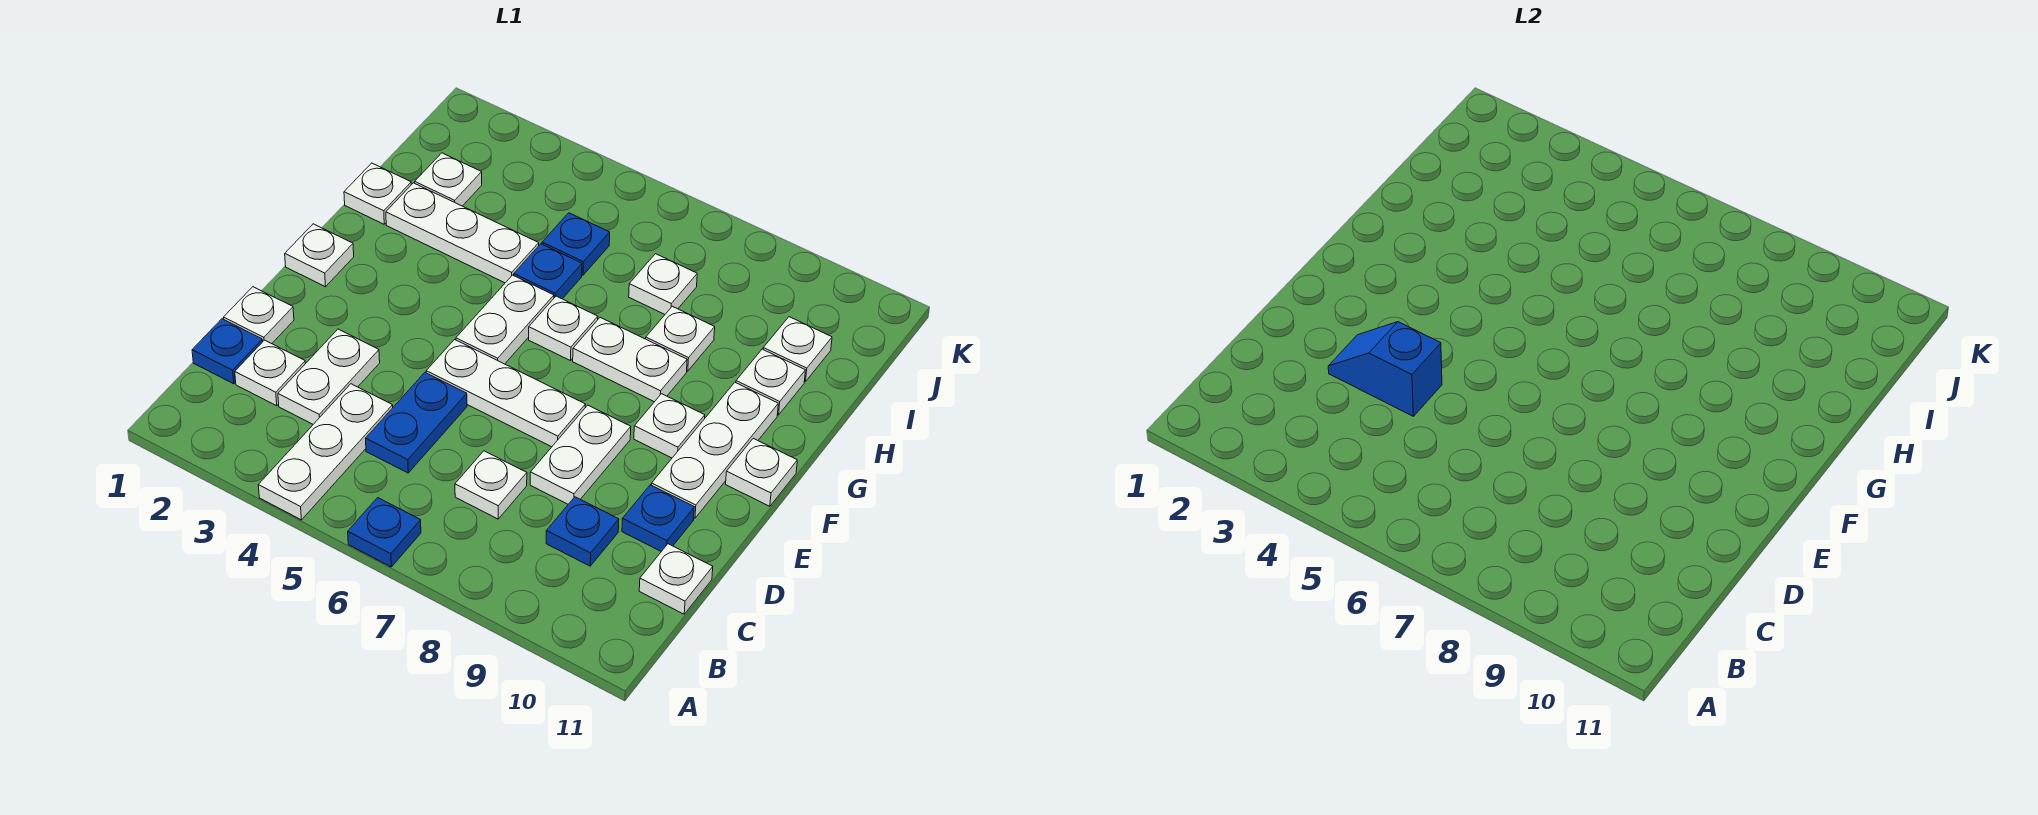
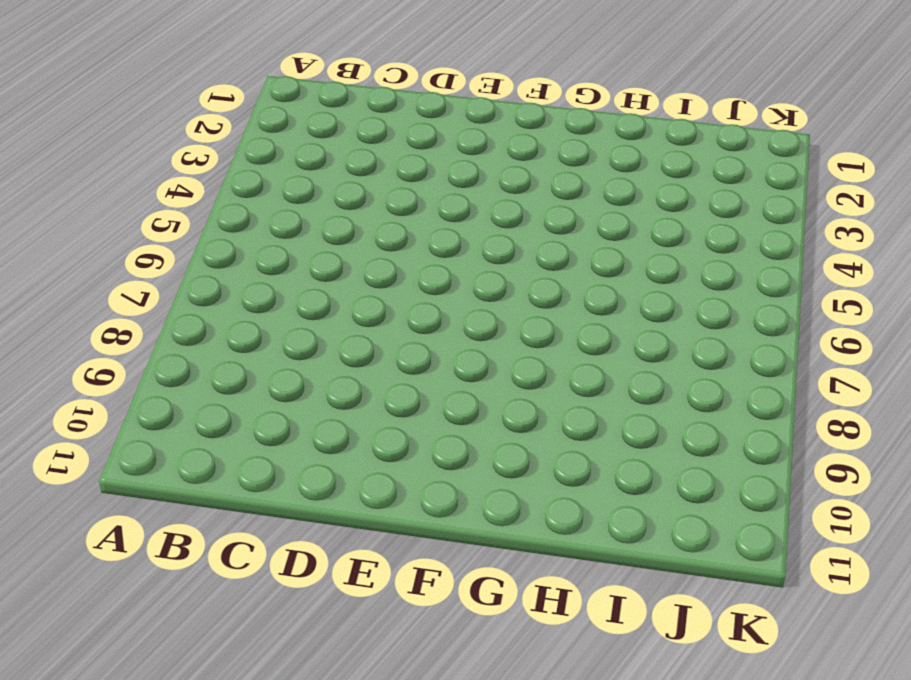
none -> white plate A4:C4 level 1
none -> blue plate A6 level 1
none -> blue plate C1 level 1
none -> white plate C2 level 1

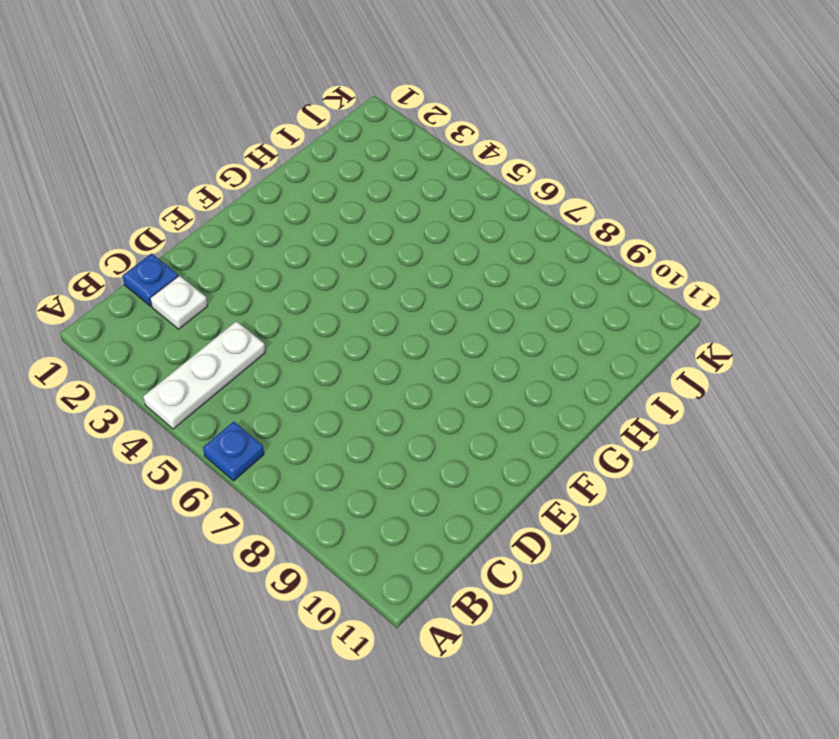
none -> white plate C3:D3 level 1
none -> blue plate C5:D5 level 1
none -> white plate C7 level 1
none -> blue plate C9 level 1

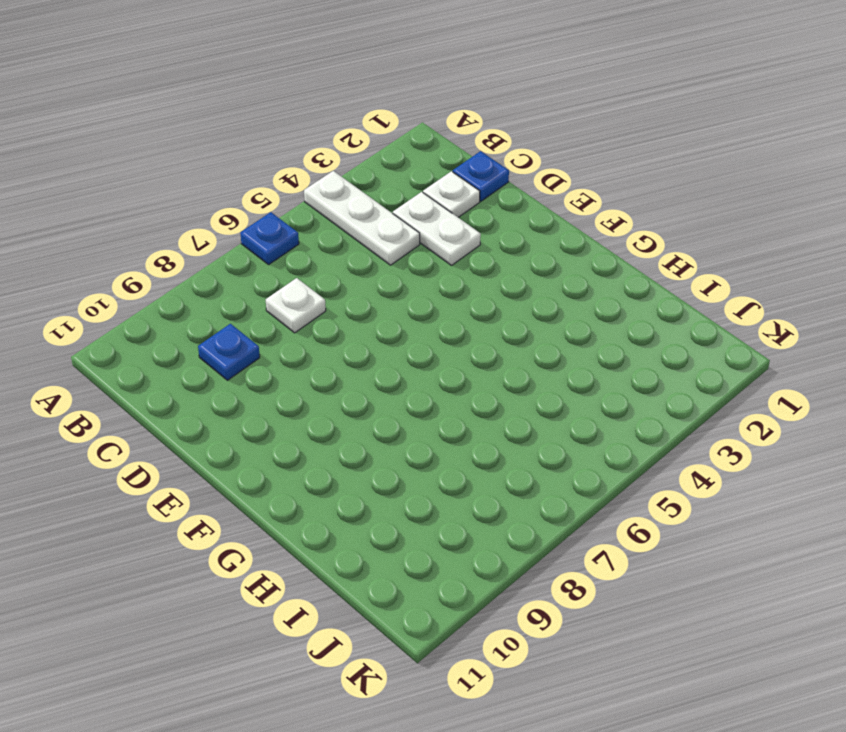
none -> blue plate C5:D5 level 1
none -> white plate C11 level 1
none -> white plate D1 level 1
none -> white plate D8:E8 level 1

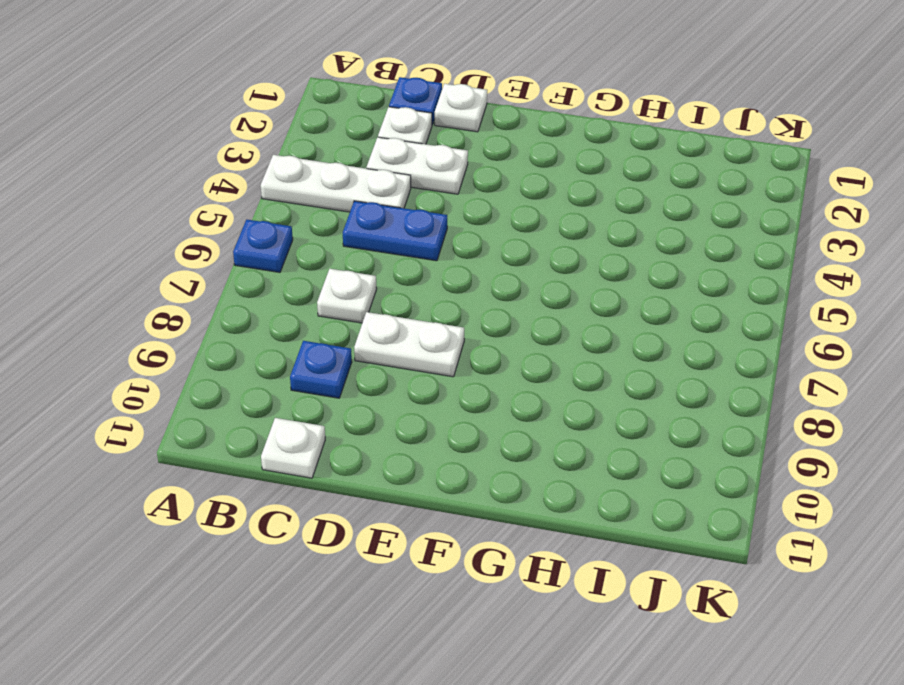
none -> blue plate D10 level 1
none -> white plate E5:E7 level 1
none -> white plate E10:G10 level 1
none -> white plate F1 level 1

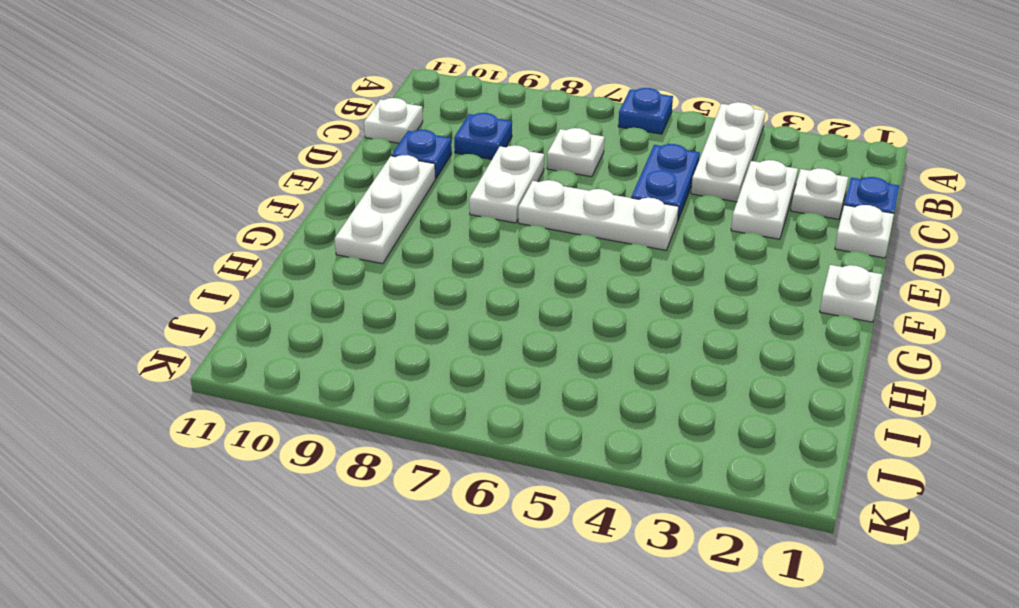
none -> white plate F5:G5 level 1
none -> white plate F9 level 1
none -> white plate F11 level 1
none -> white plate G6 level 1

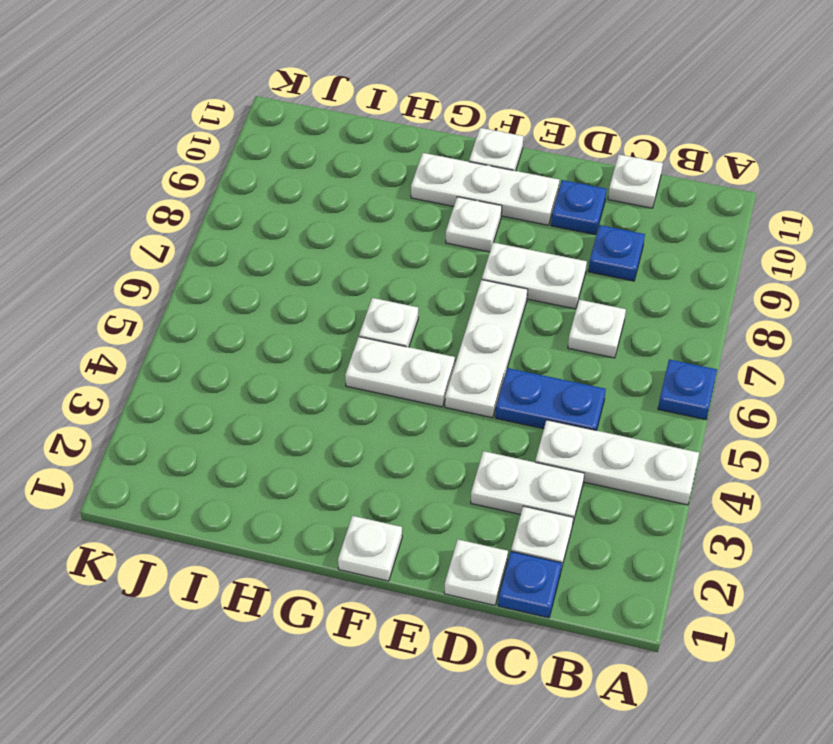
none -> white plate G7:G8 level 1
none -> white plate H1 level 1
none -> white plate H2:H4 level 1
none -> blue plate H5 level 1

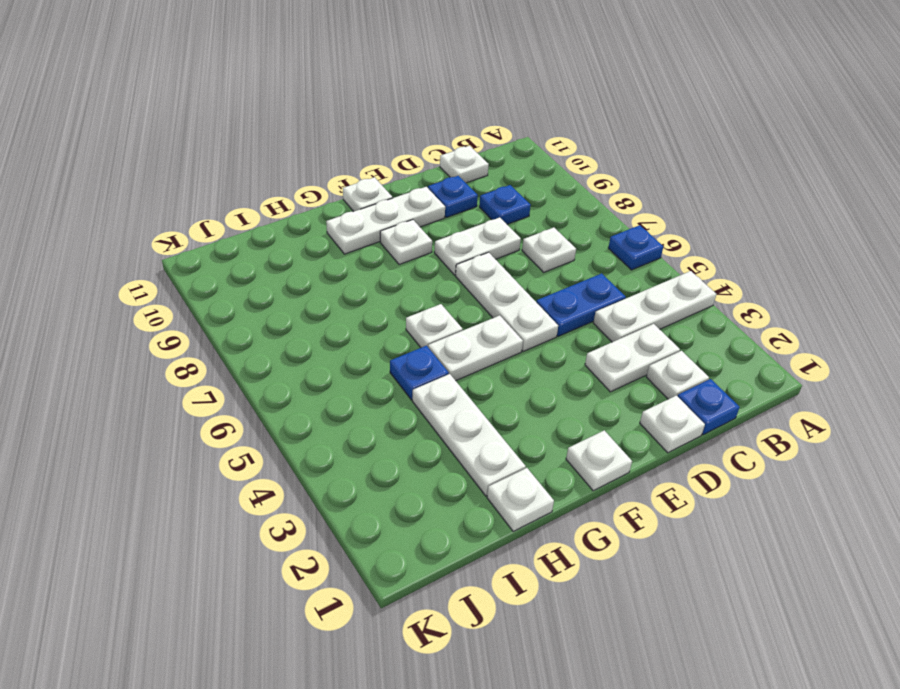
none -> white plate G7:G8 level 1
none -> white plate H8 level 1
none -> white plate H10 level 1
none -> white plate I2 level 1

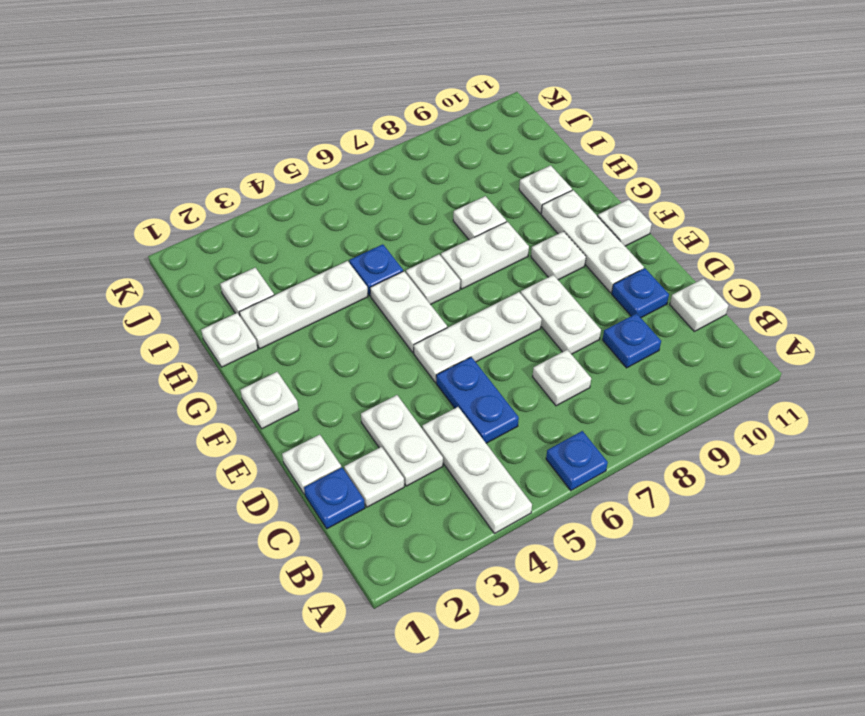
none -> blue plate I5 level 1
none -> white plate I7 level 1
none -> white plate I10 level 1
none -> blue slope D3:D4 level 2 top 4

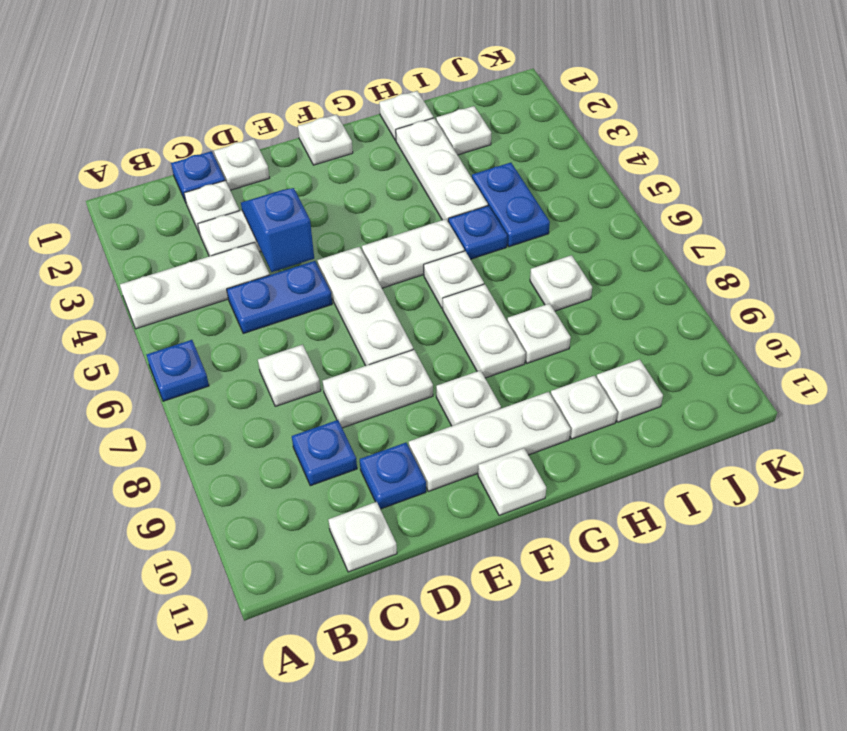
blue plate I4:I5 level 1 -> blue plate I5 level 1

